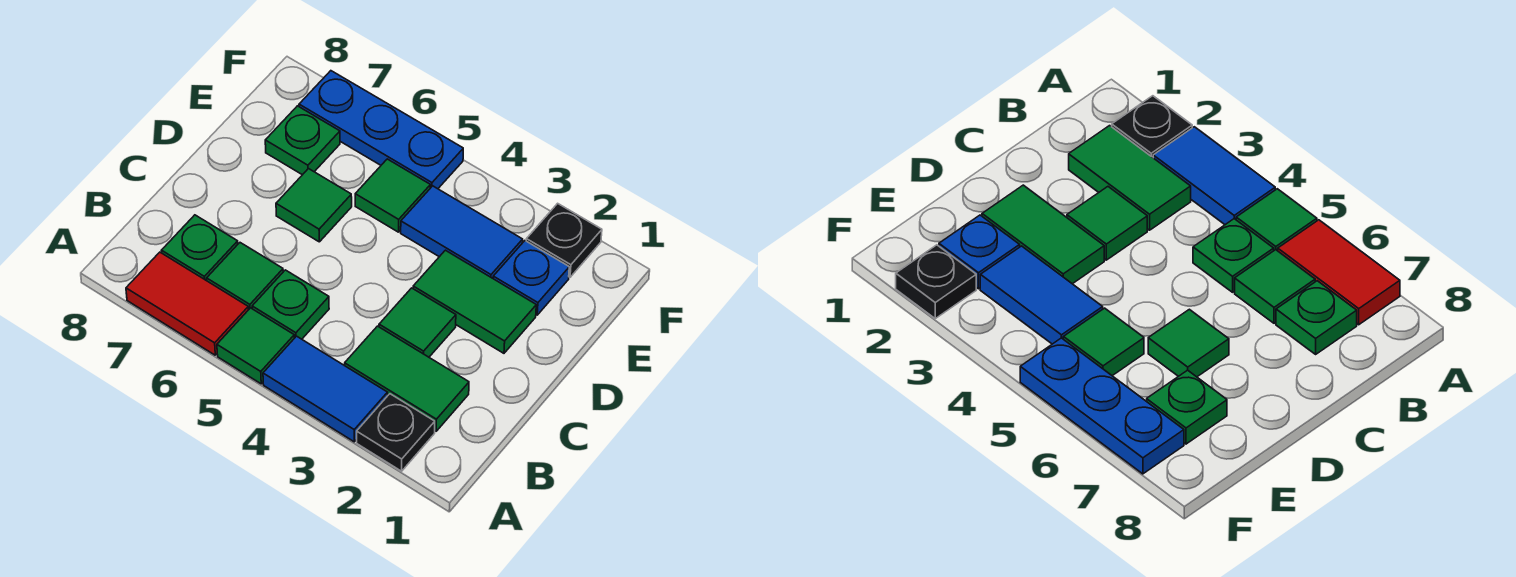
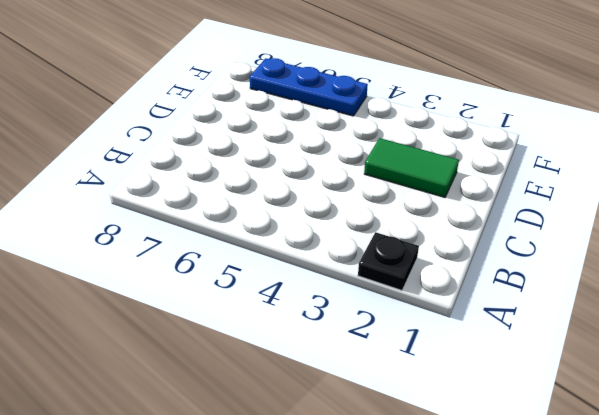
none -> blue tile A3:A4 level 1
none -> green tile A5 level 1
none -> red tile A6:A7 level 1

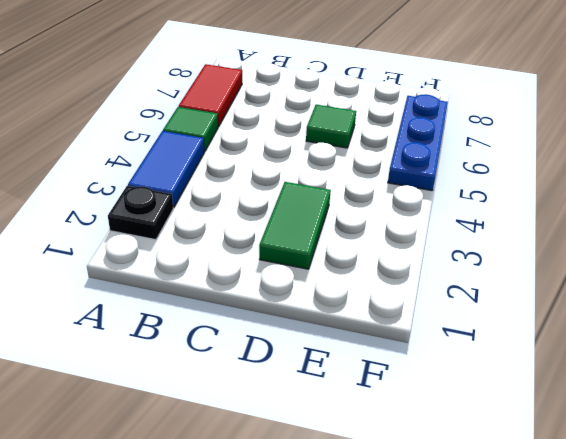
none -> green tile B2:B3 level 1
none -> green plate B5 level 1
none -> green tile B6 level 1

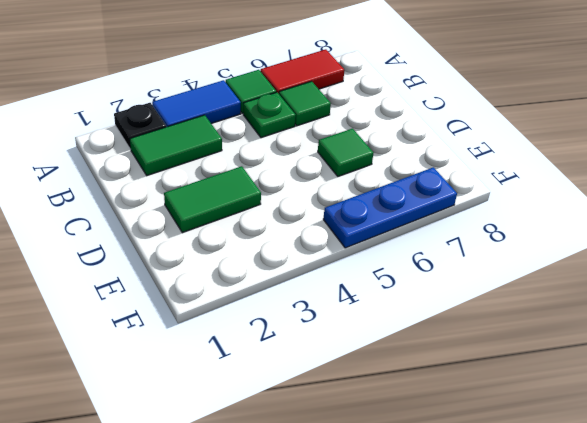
none -> green plate B7 level 1
none -> green tile C3 level 1
none -> blue plate E2 level 1

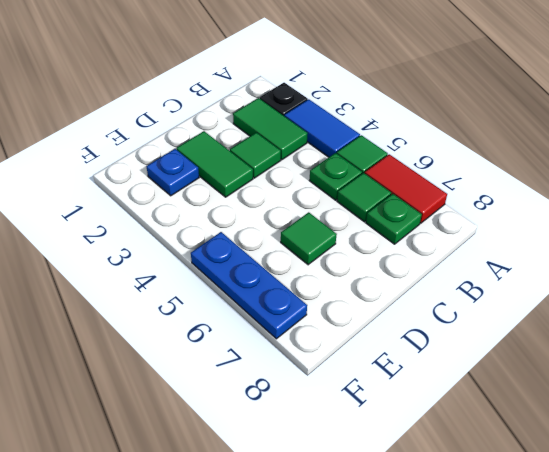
none -> blue tile E3:E4 level 1
none -> green tile E5 level 1
none -> green plate E7 level 1

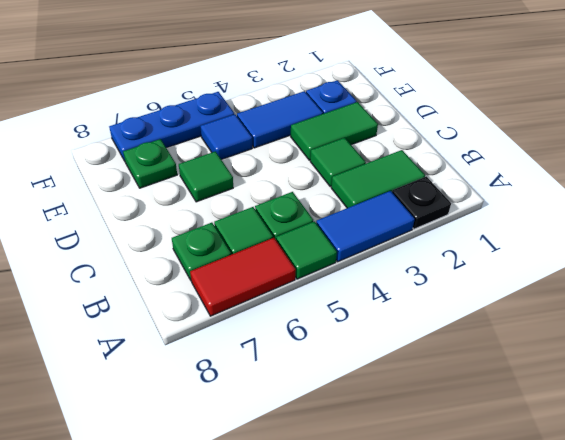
blue tile E5 level 1 -> green tile E5 level 1
none -> black plate F2 level 1

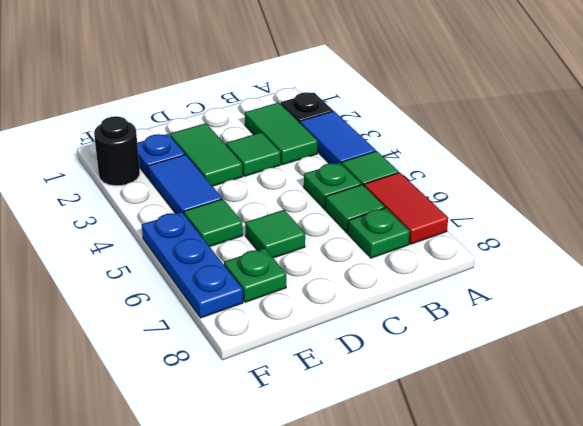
black round brick F2 level 1 -> black plate F2 level 1

